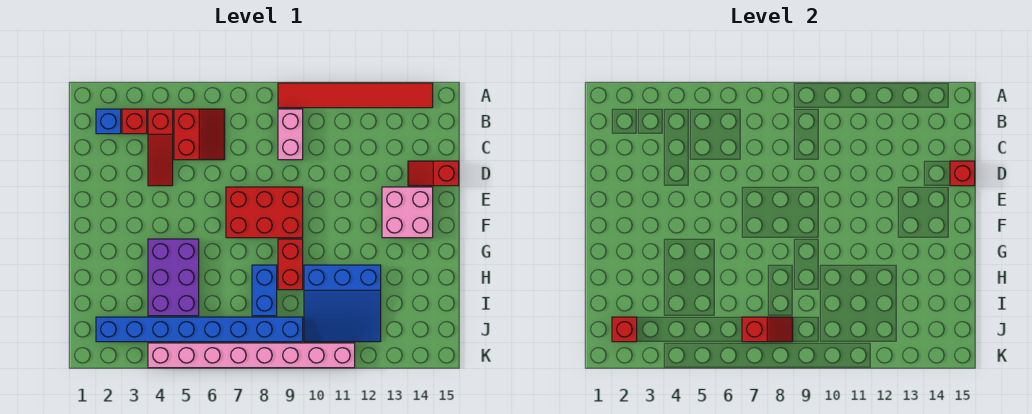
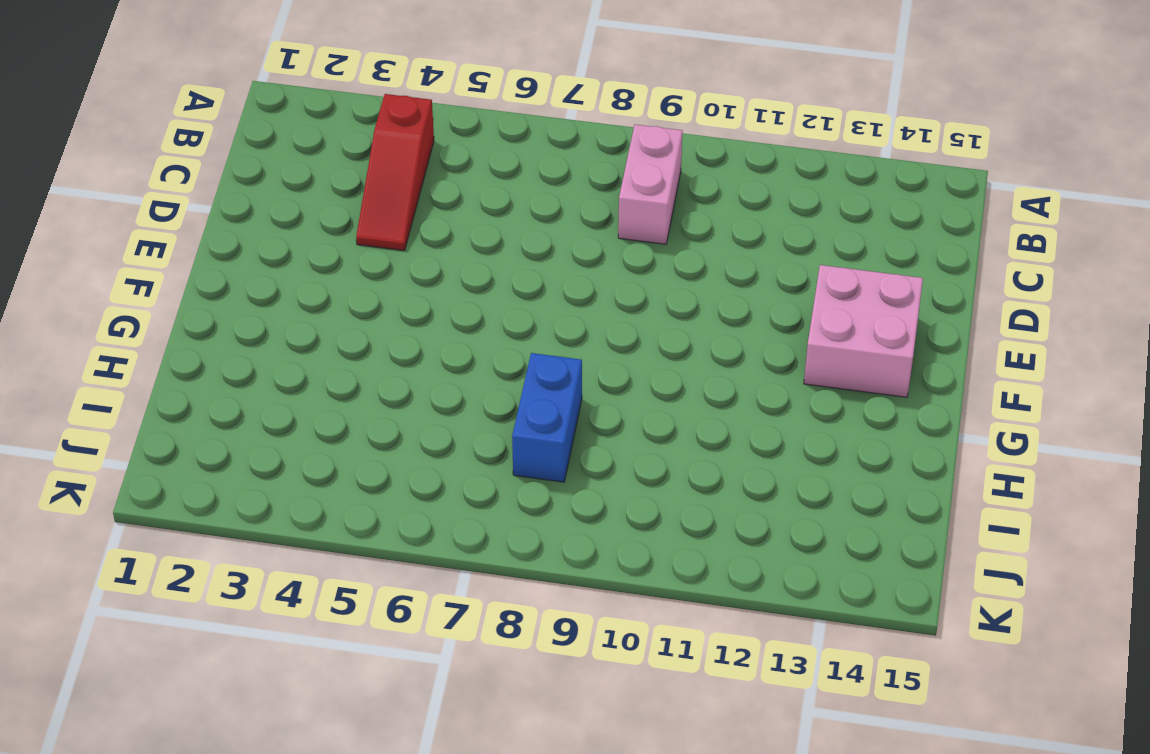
none -> red tile A9:A14 level 1
none -> blue brick B2 level 1
none -> red brick B3 level 1

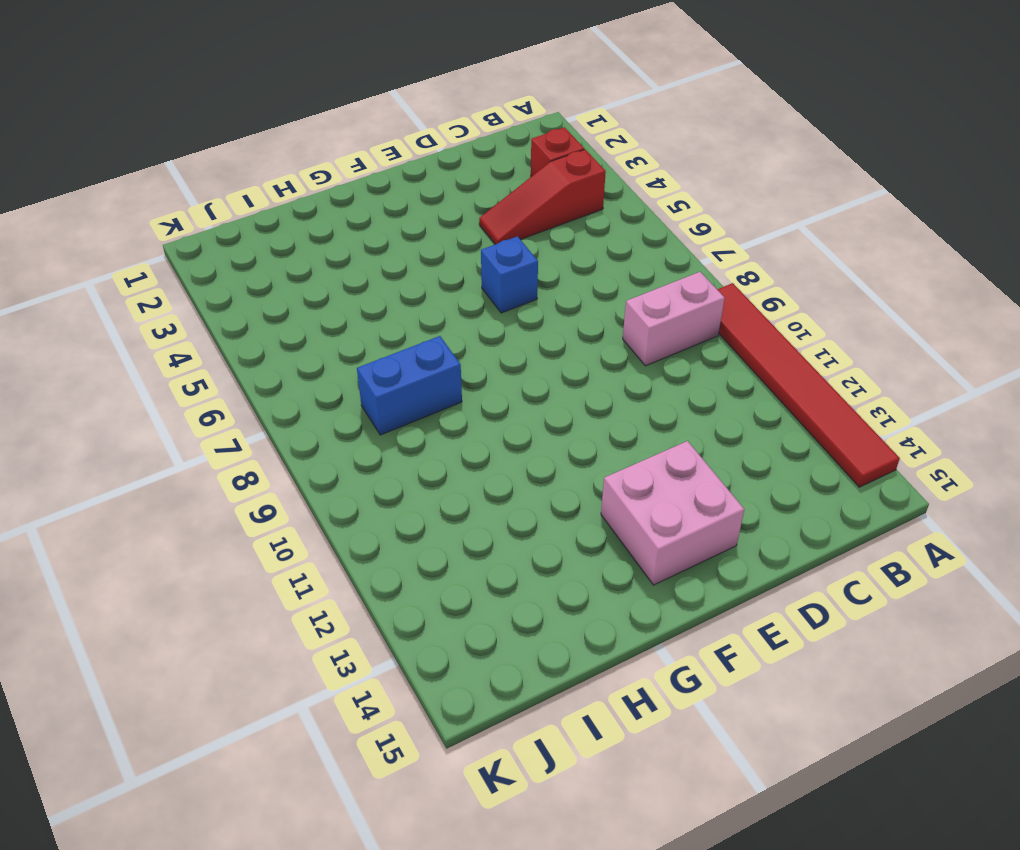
blue brick E6 level 1 -> blue brick B2 level 1
none -> red slope B5:C6 level 1 top 5
none -> red slope D14:D15 level 1 top 15
none -> red brick E7:F9 level 1

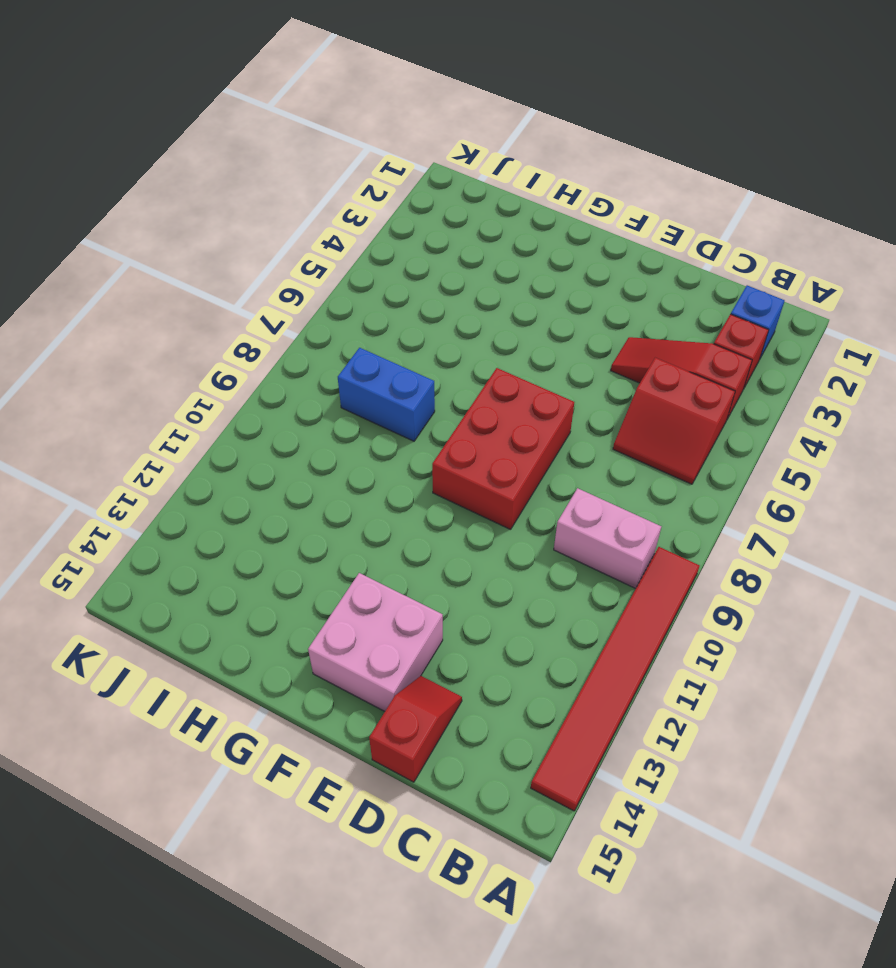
none -> purple brick G4:I5 level 1
none -> red brick G9:H9 level 1
none -> blue slope H10:J12 level 1 top H

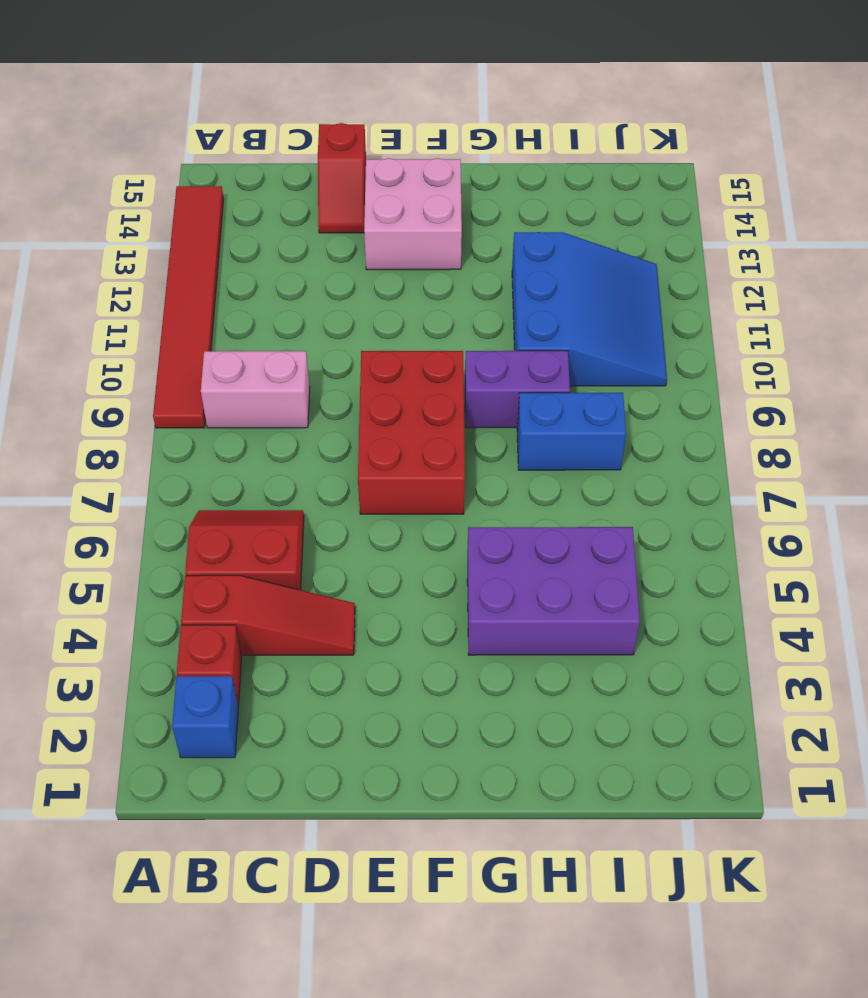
purple brick G9:H9 level 1 -> red brick G9:H9 level 1
none -> blue brick J2:J9 level 1
none -> pink brick K4:K11 level 1
none -> red brick D15 level 2

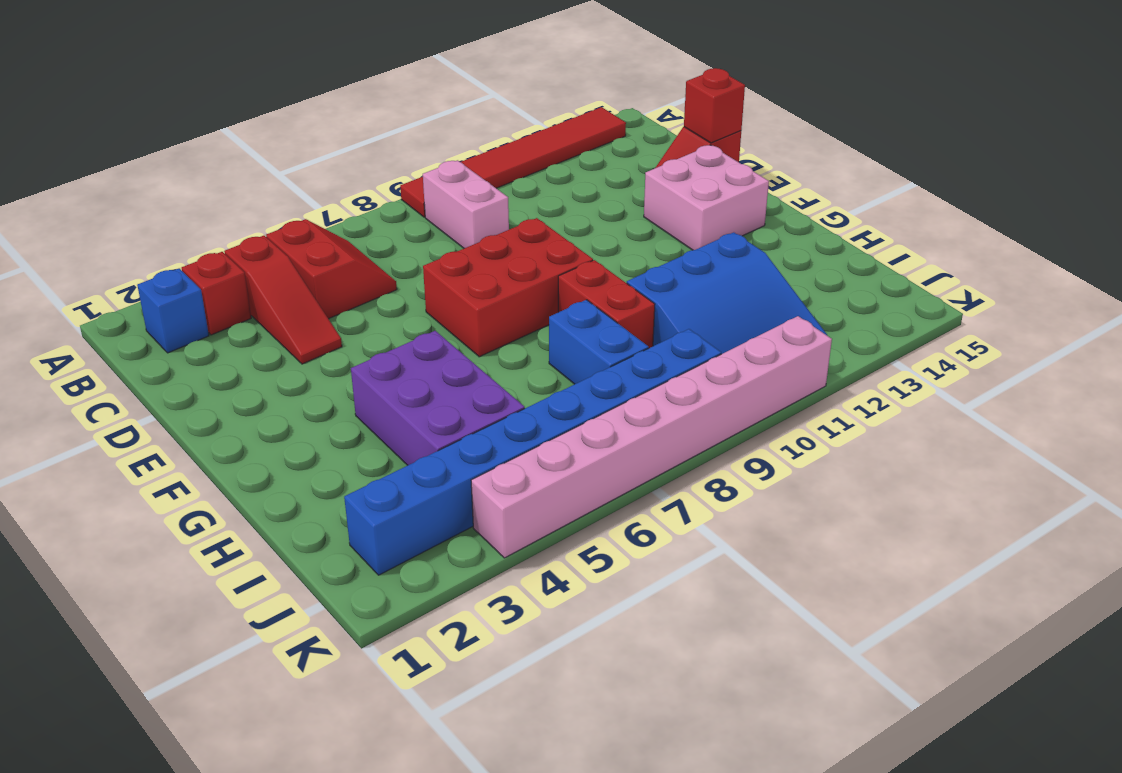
none -> red brick J2 level 2
none -> red slope J7:J8 level 2 top 7

